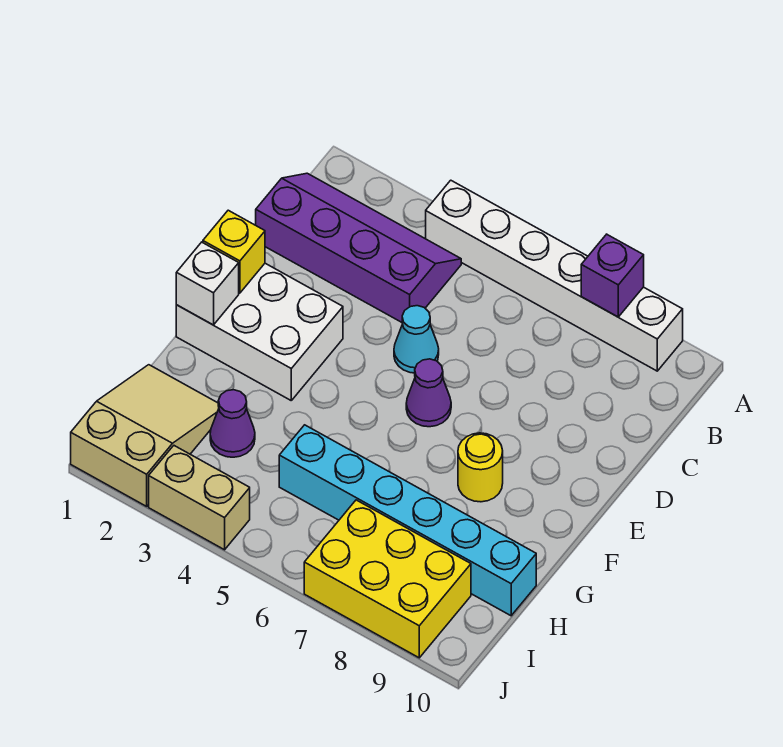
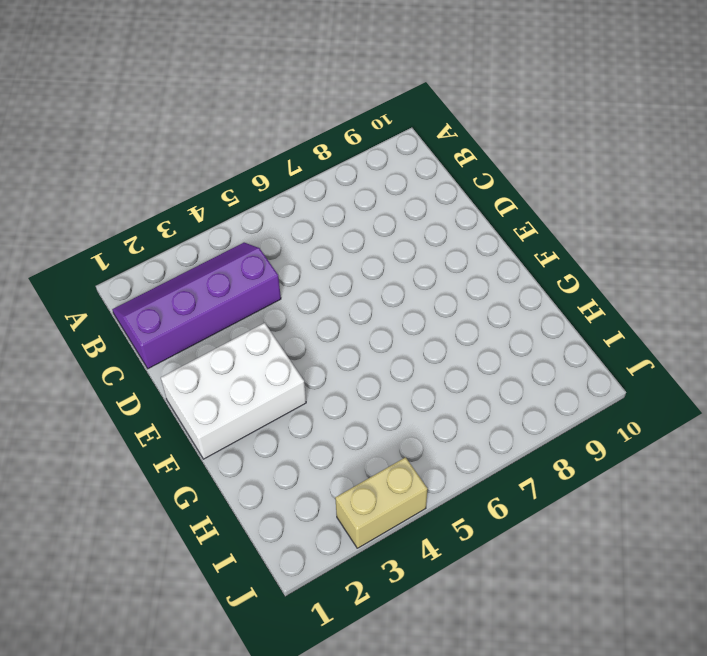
none -> white brick A4:A9 level 1
none -> cyan cone D5 level 1
none -> purple cone E6 level 1

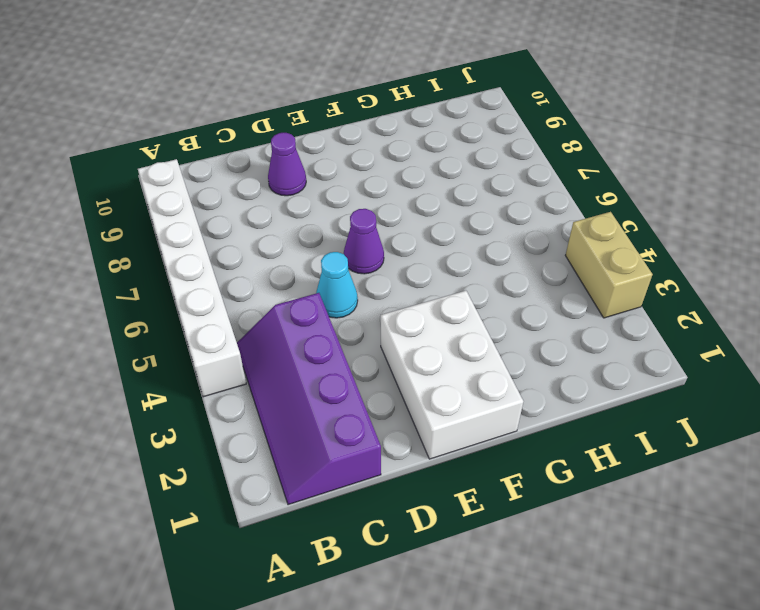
purple cone D9 level 1 -> purple cone H3 level 1
none -> yellow round brick F8 level 1
none -> tan slope H1:J2 level 1 top J
none -> cyan brick H5:H10 level 1

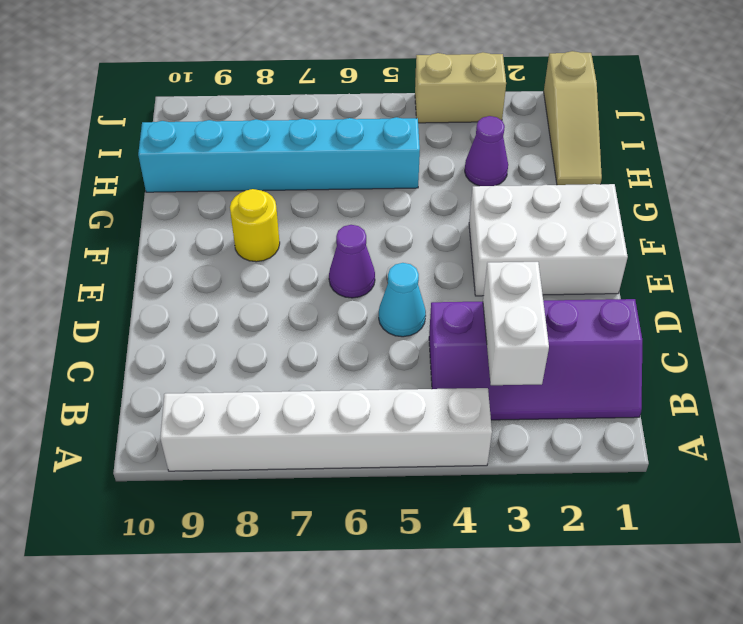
white brick B3:C3 level 2 -> none
tan slope H1:J1 level 1 top J -> tan slope H1:J2 level 1 top J
none -> yellow brick I7:J9 level 1
none -> purple brick A8 level 2
none -> yellow brick E1 level 2

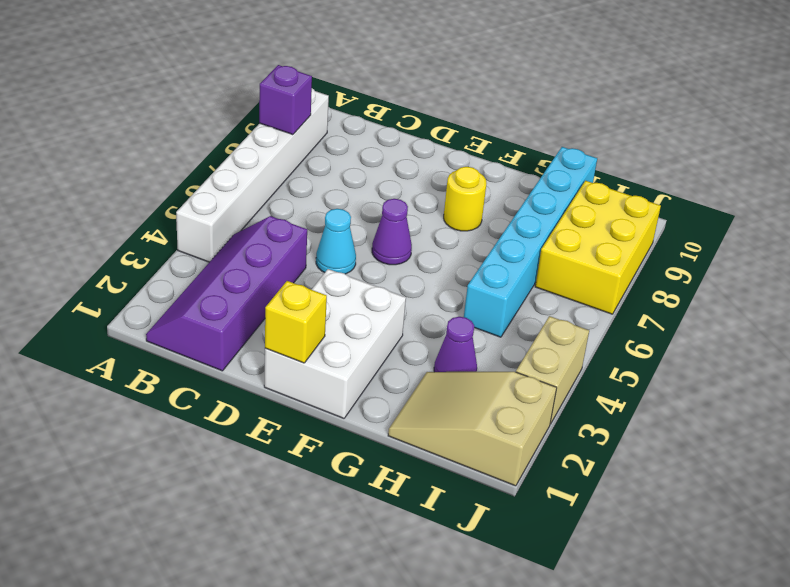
none -> white brick F1 level 2

